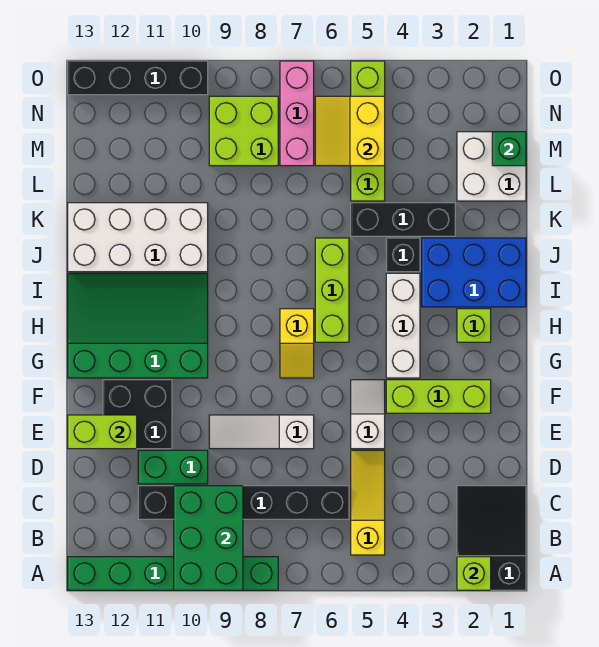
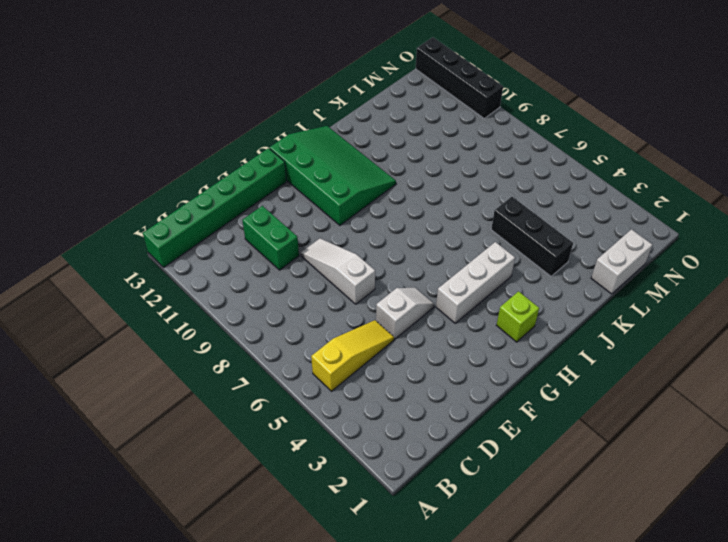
green brick A13:F13 level 1 -> green brick A8:A13 level 1
white brick L1:M1 level 1 -> white brick L1:M2 level 1
none -> black slope A1:C2 level 1 top A
none -> black brick C6:C11 level 1
none -> black brick E11:F12 level 1

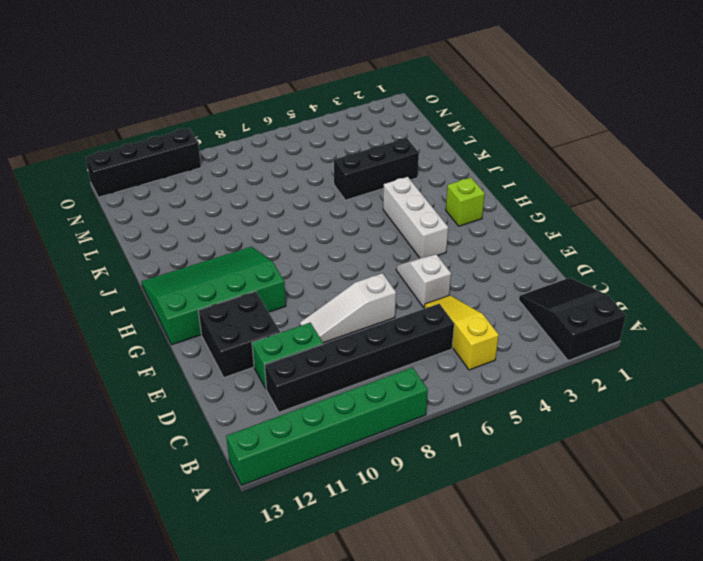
none -> lime brick F2:F4 level 1
none -> yellow slope G7:H7 level 1 top H
none -> lime brick H6:J6 level 1

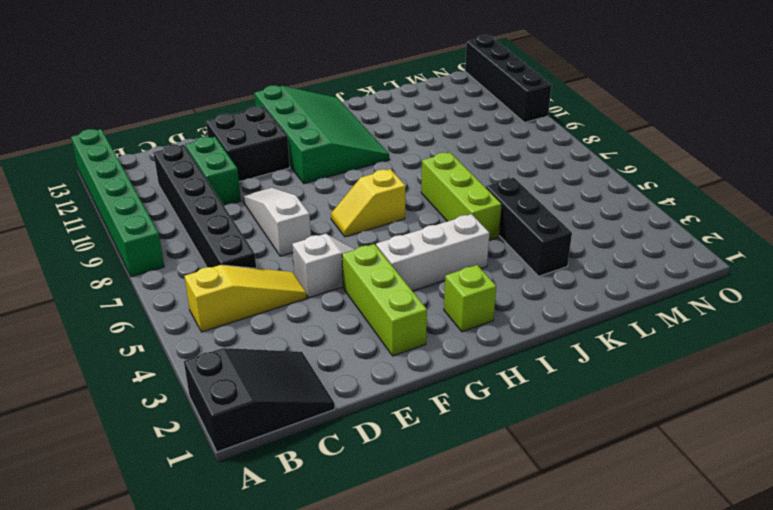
lime brick J5:J7 level 1 -> lime brick H6:J6 level 1
none -> blue brick I1:J3 level 1
none -> black brick J4 level 1
none -> white brick J10:K13 level 1

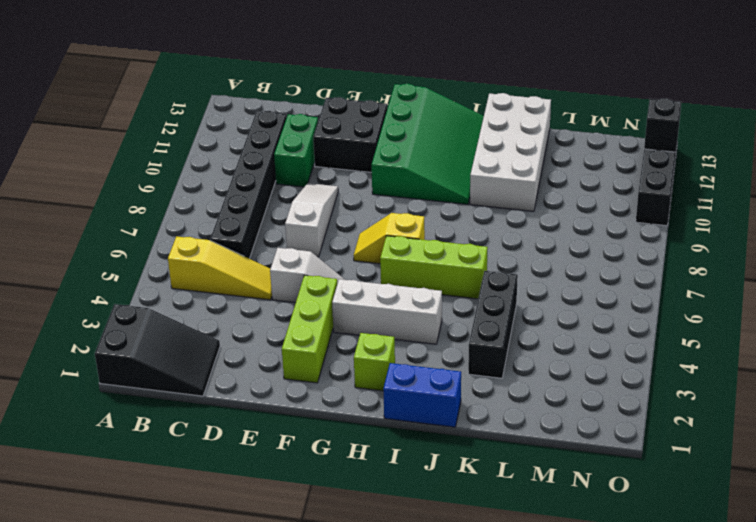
blue brick I1:J1 level 1 -> blue brick I1:J3 level 1
black brick O12 level 2 -> black brick J4 level 1
none -> green brick A8:A13 level 1
none -> white brick L1:M2 level 1
none -> lime brick L5:O5 level 1

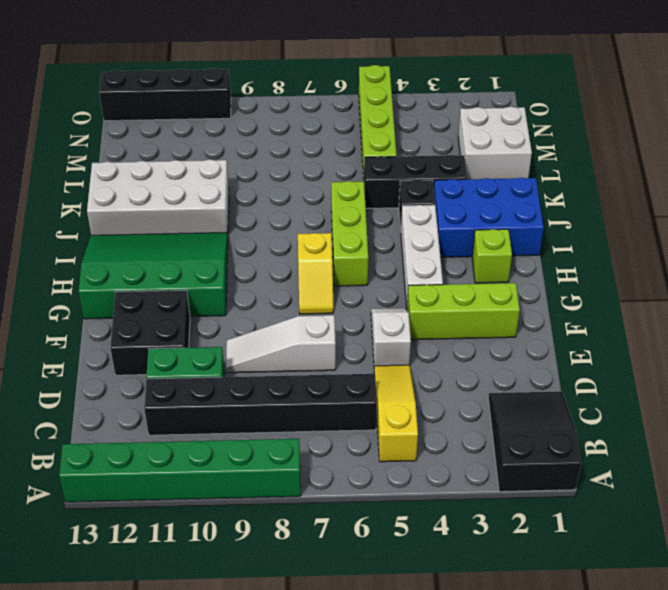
none -> pink brick M7:O7 level 1
none -> lime brick M8:N9 level 1
none -> lime brick A2 level 2

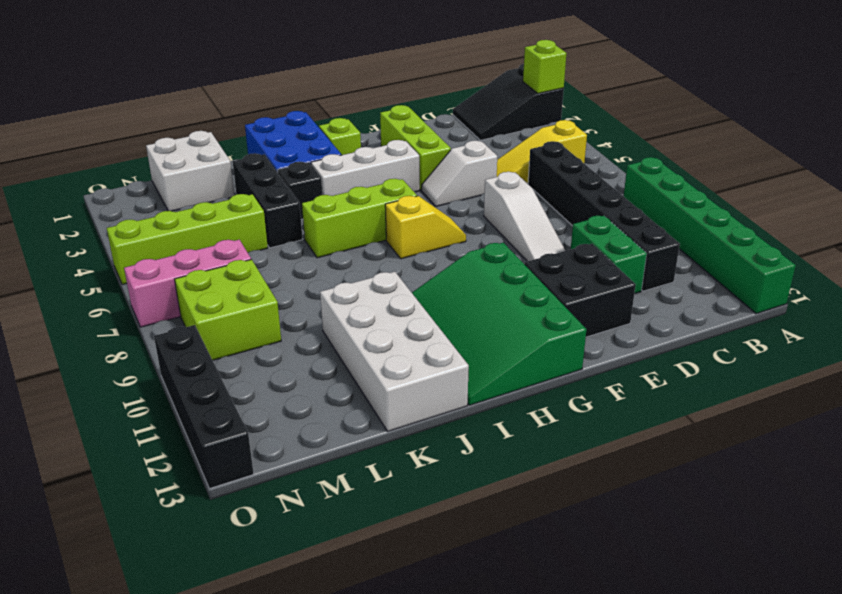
none -> green brick A9:C10 level 2
none -> lime brick E12:E13 level 2
none -> green brick M1 level 2

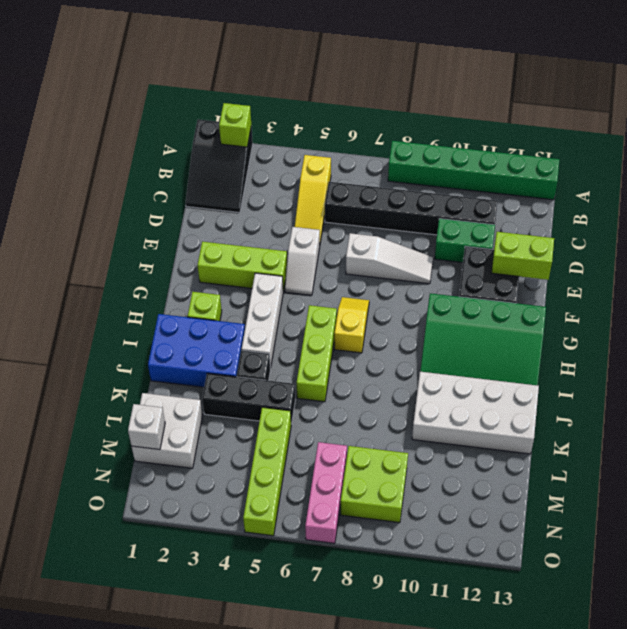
white brick M1 level 2 -> green brick M1 level 2
none -> black brick O10:O13 level 1
none -> green brick A9:C10 level 2
none -> yellow slope M5:N6 level 2 top 5

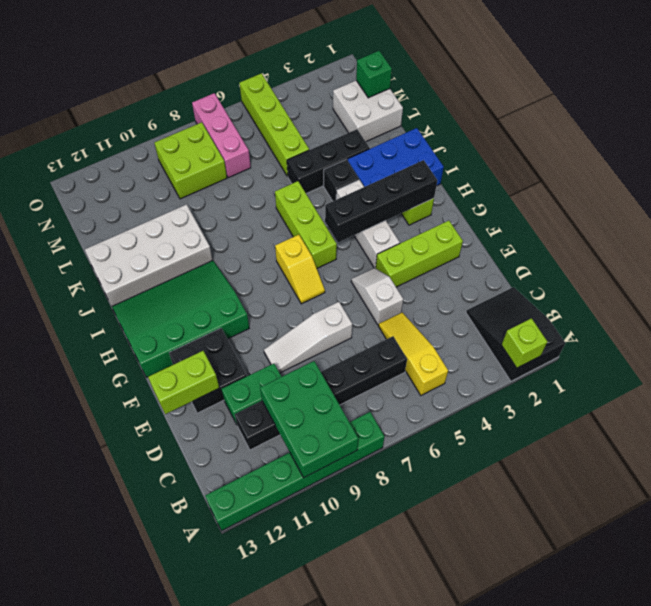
black brick H2:H5 level 2 -> black brick O10:O13 level 1
none -> yellow slope M5:N6 level 2 top 5

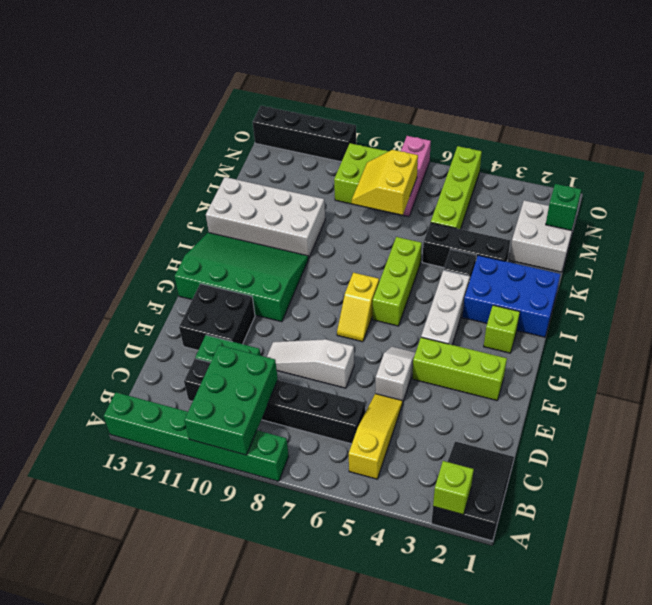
yellow slope L7:M8 level 2 top 7 -> yellow slope M5:N6 level 2 top 5
none -> lime brick E12:E13 level 2

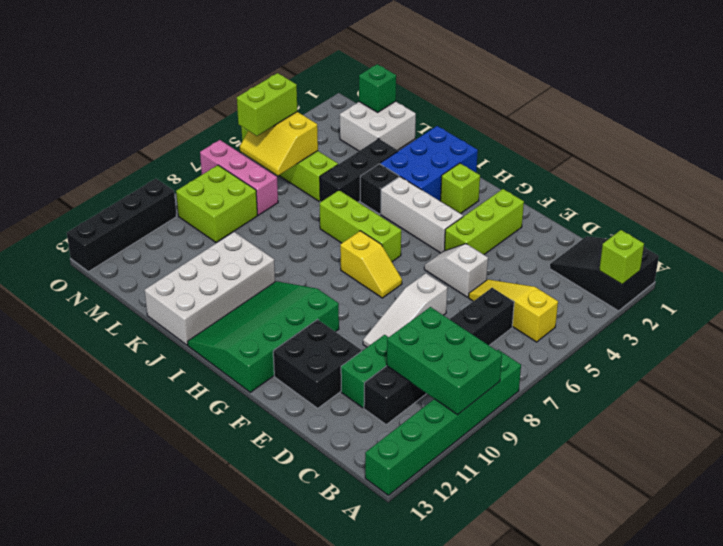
lime brick N5:N6 level 3 -> lime brick E12:E13 level 2

